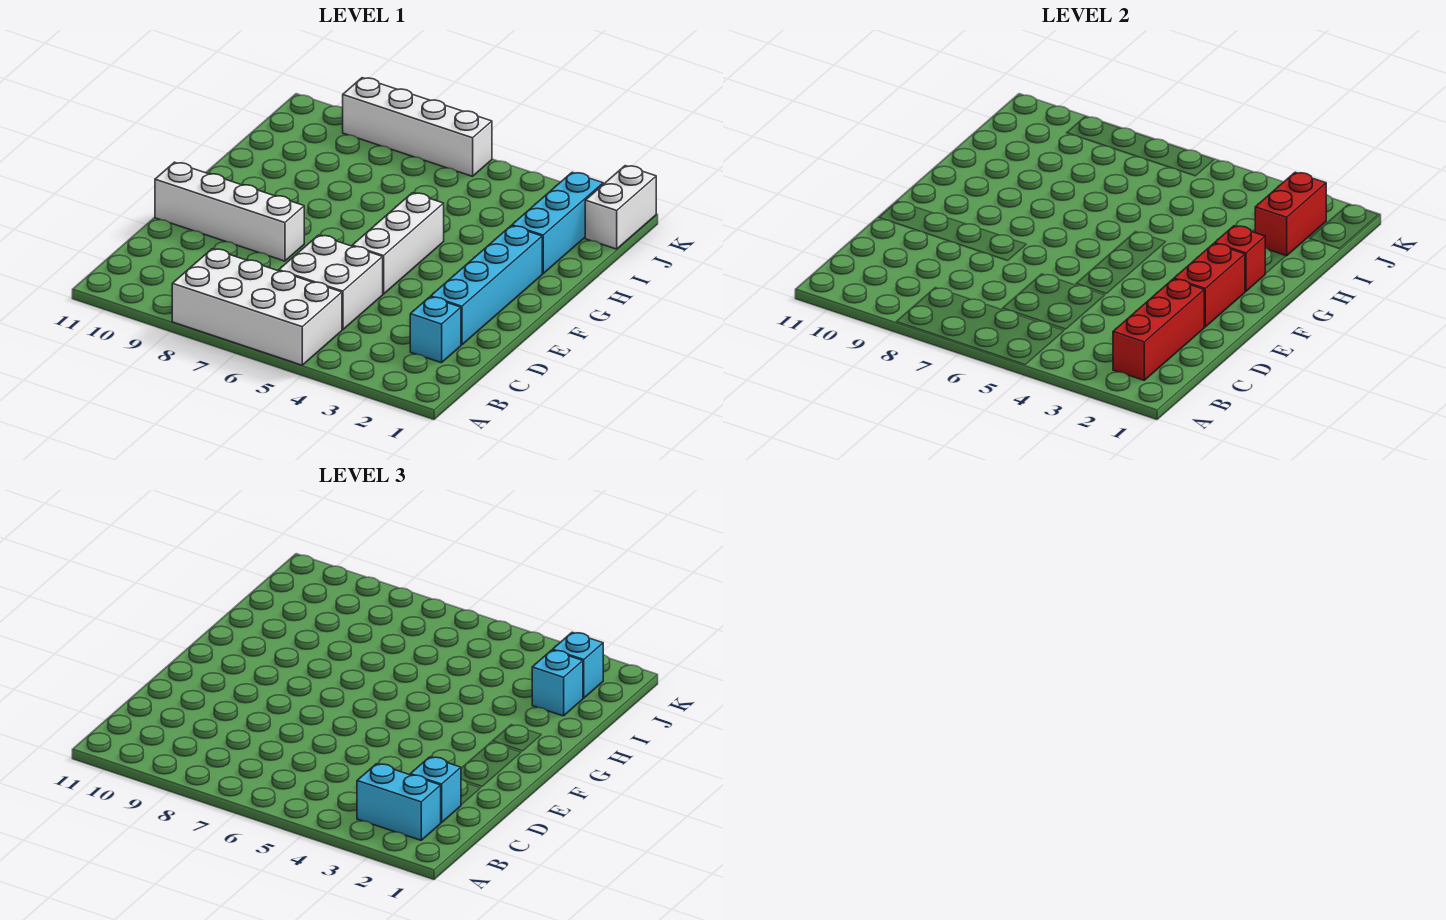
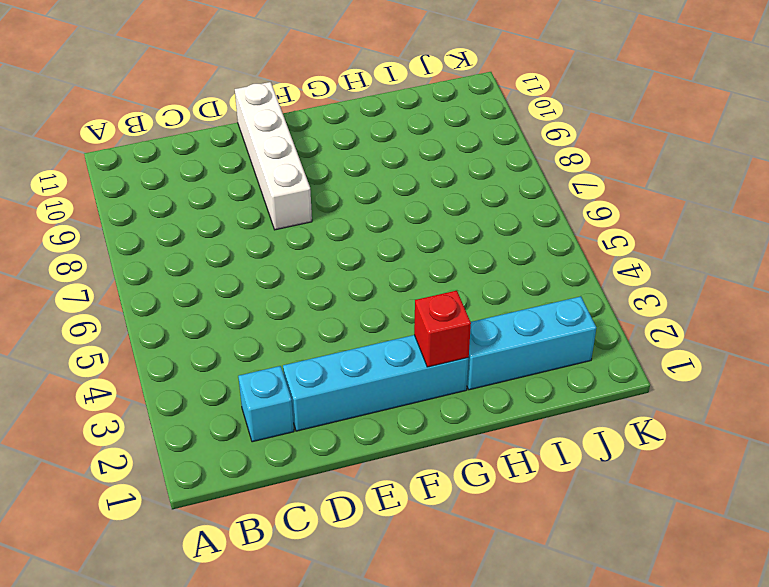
none -> white brick A5:B8 level 1
none -> white brick C5:D6 level 1
none -> white brick E5:G5 level 1

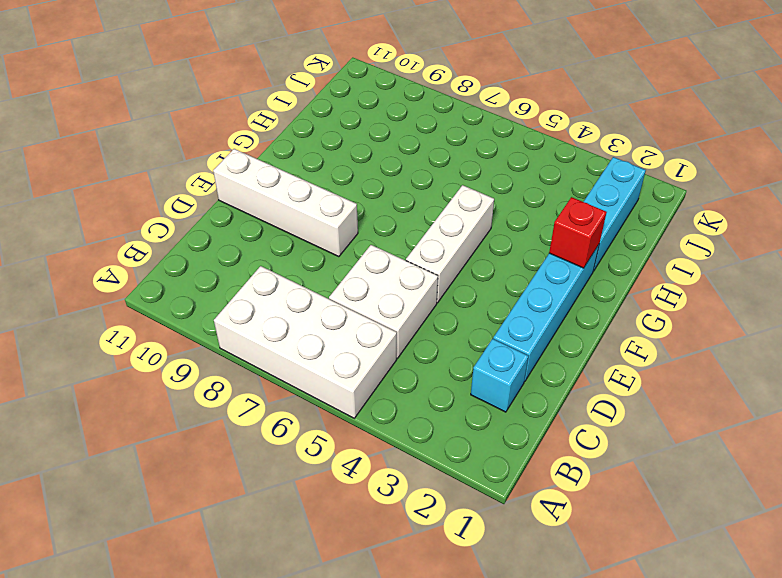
none -> white brick J1:K1 level 1
none -> white brick K6:K9 level 1
none -> red brick B2:D2 level 2

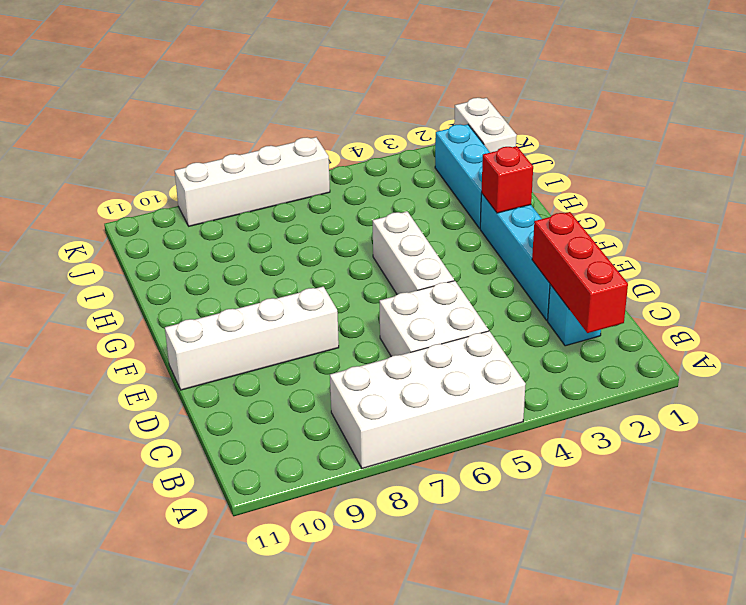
none -> red brick E2:F2 level 2
none -> red brick I2:J2 level 2
none -> cyan brick B2:B3 level 3

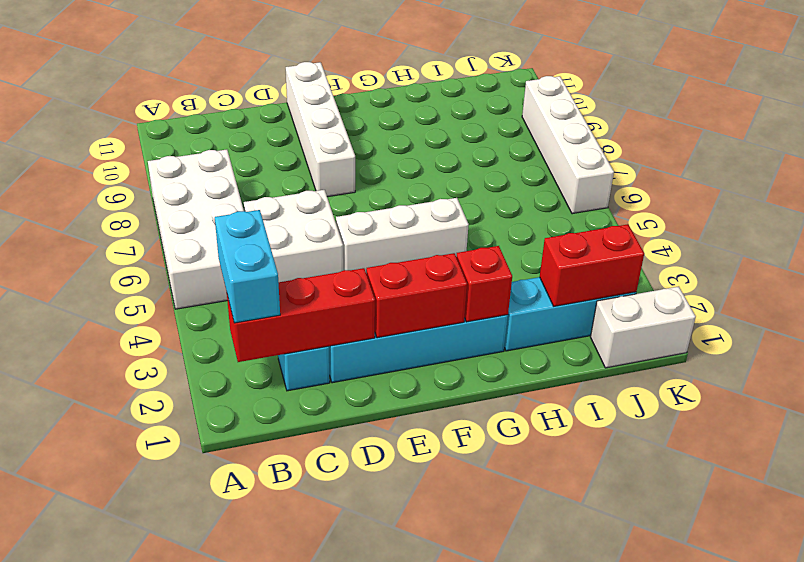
none -> cyan brick C2 level 3
none -> cyan brick I2 level 3
none -> cyan brick J2 level 3

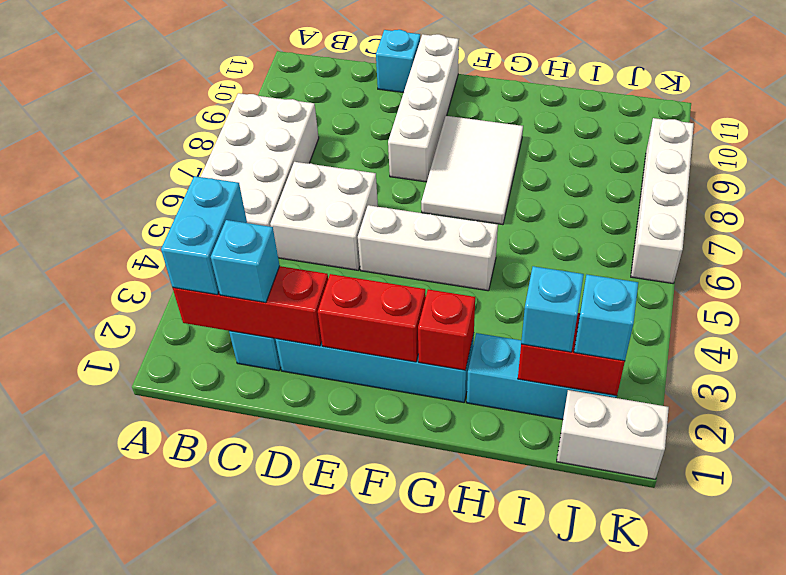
cyan brick D11 level 1 -> none
white tile F7:G9 level 1 -> none

